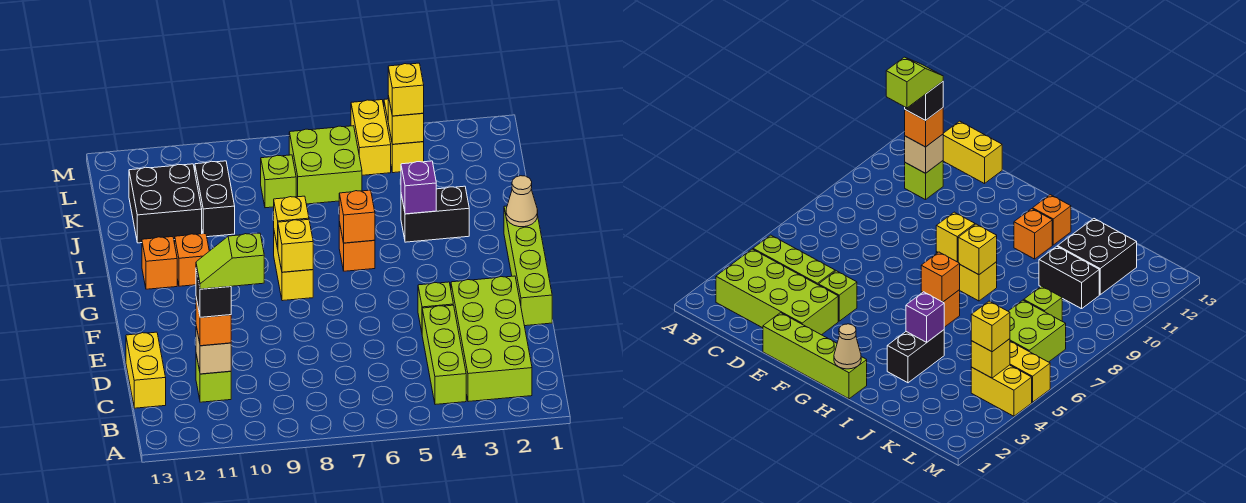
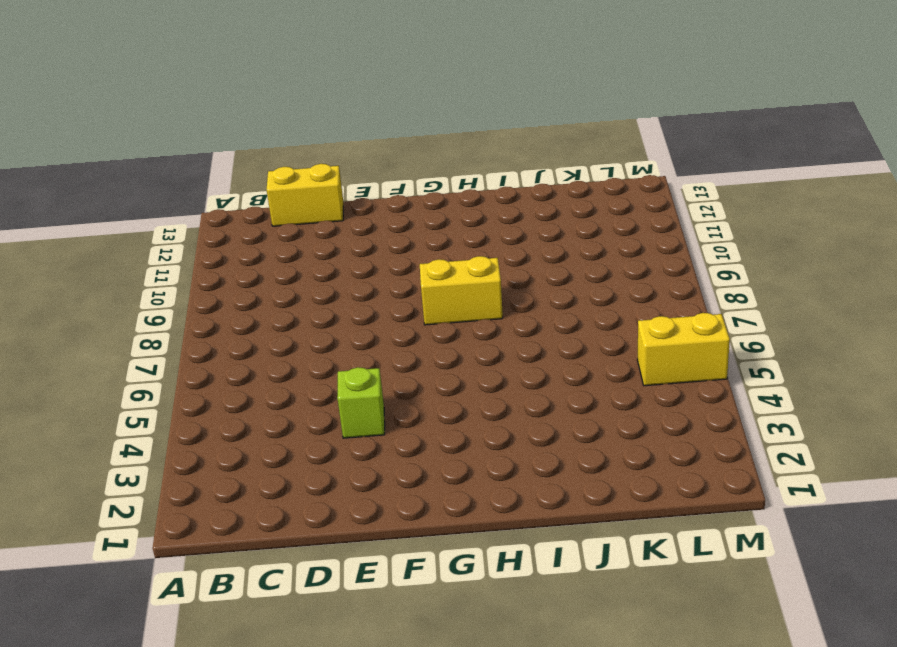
none -> lime brick B2:E3 level 1
none -> lime brick B4:D4 level 1
none -> lime brick C11 level 1

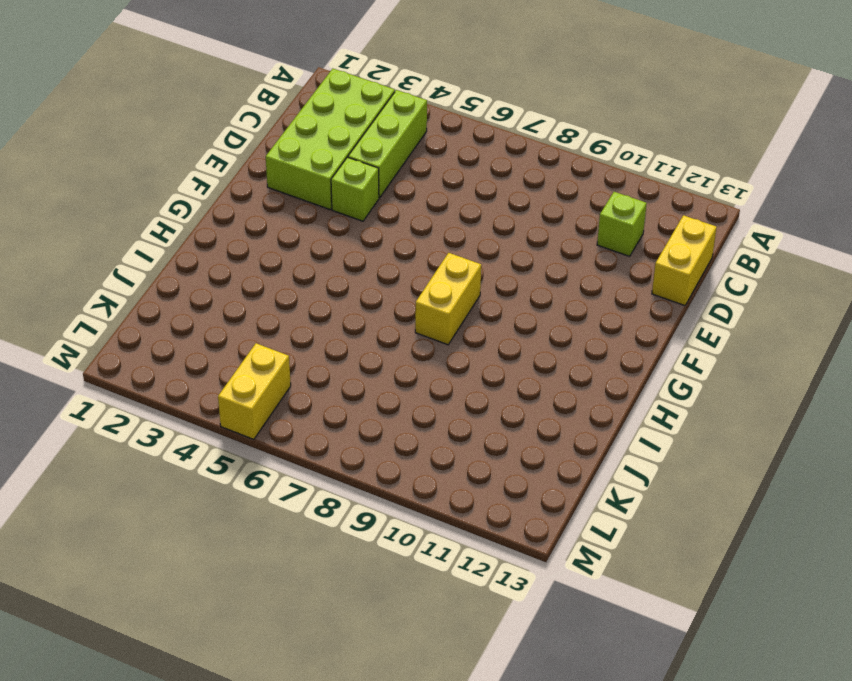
none -> lime brick E1:H1 level 1
none -> orange brick H6 level 1
none -> orange brick H11 level 1

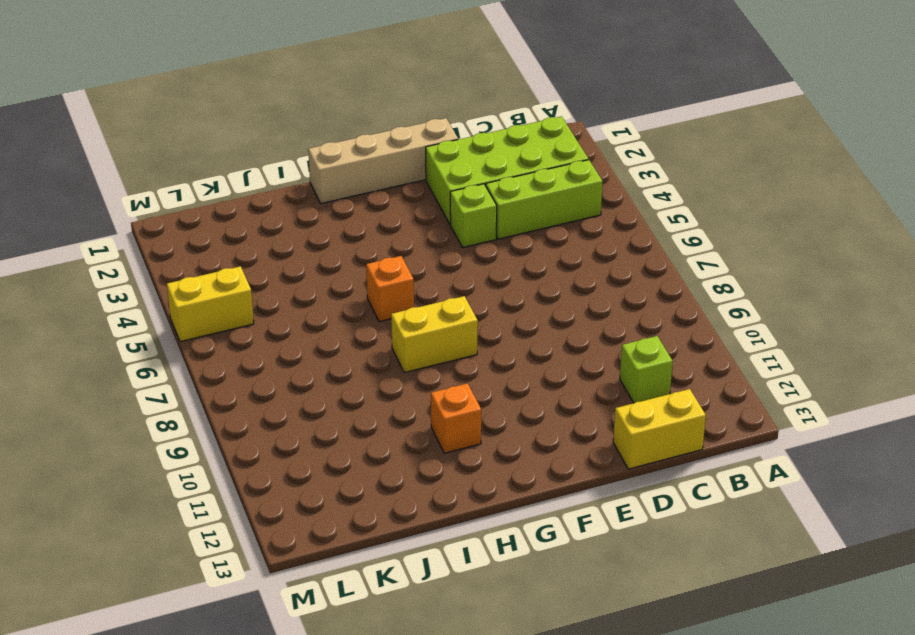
tan brick E1:H1 level 1 -> lime brick E1:H1 level 1
none -> orange brick H12 level 1
none -> black brick I3:I4 level 1
none -> black brick J10:K10 level 1

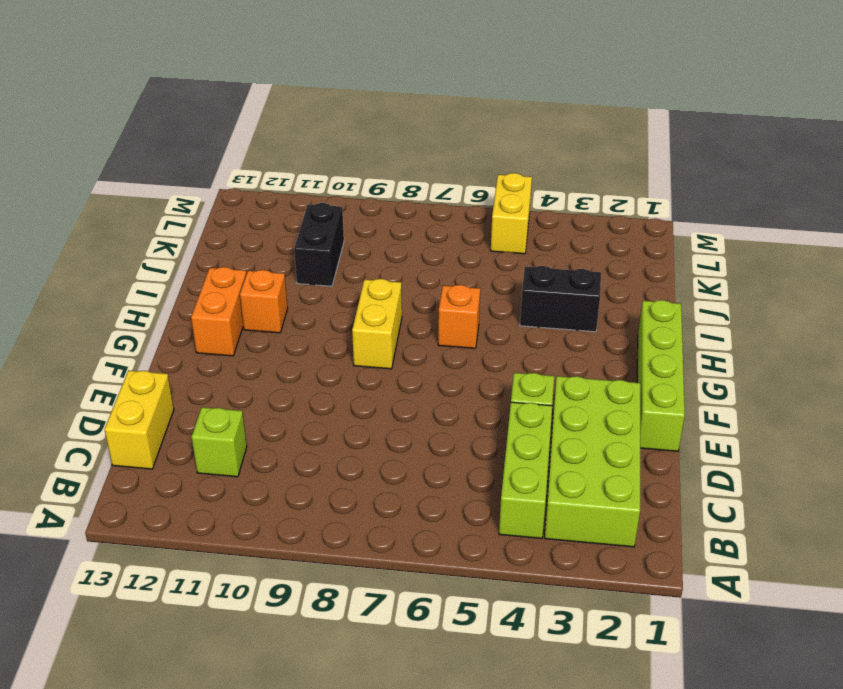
orange brick G12:H12 level 1 -> orange brick H12 level 1
none -> black brick J11:K12 level 1
none -> lime brick K6:L7 level 1
none -> lime brick K8 level 1

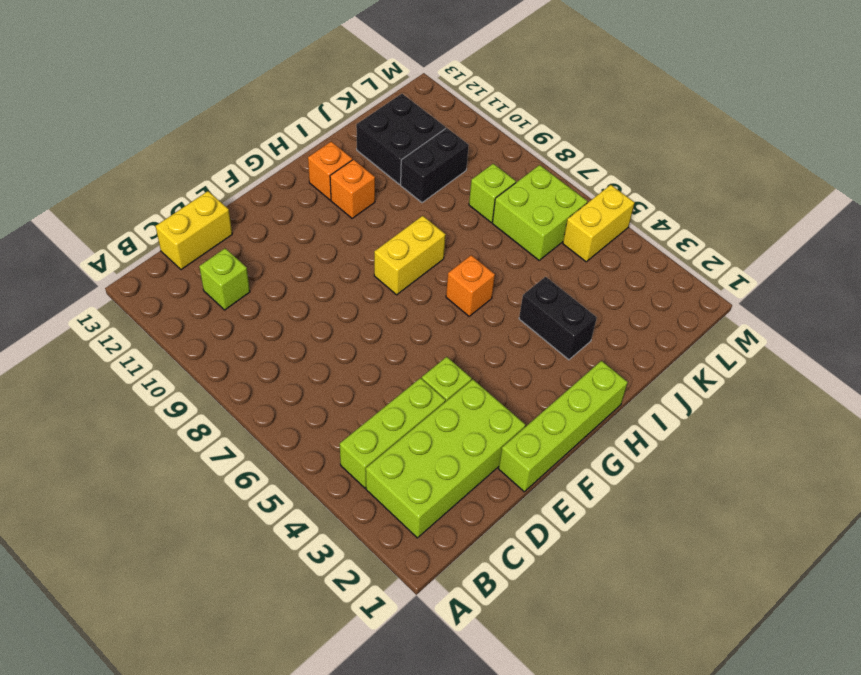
none -> yellow brick L4:M4 level 1
none -> tan brick C11 level 2
none -> yellow brick G8 level 2

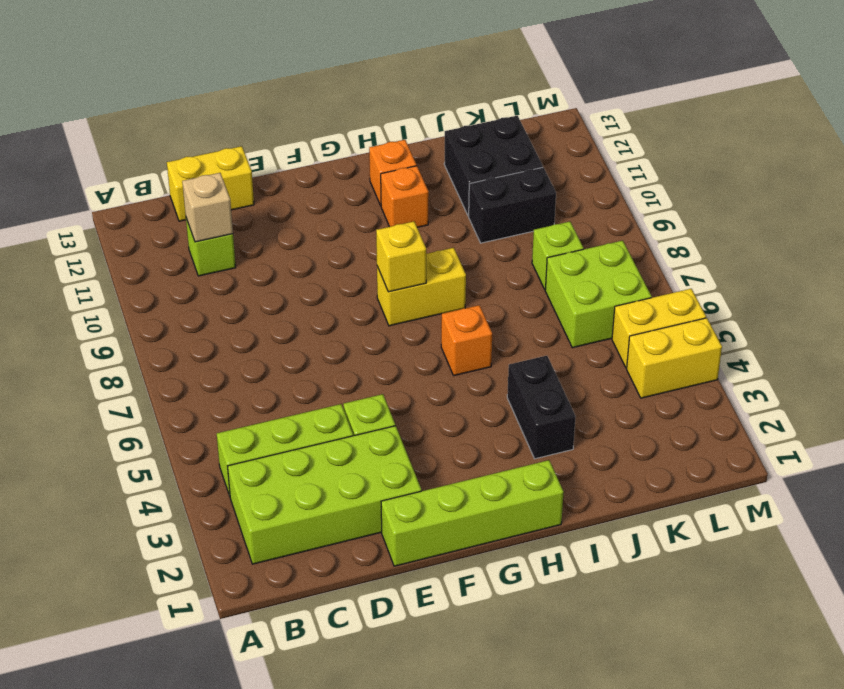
none -> tan cone H1 level 2
none -> orange brick H6 level 2
none -> yellow brick H8 level 2

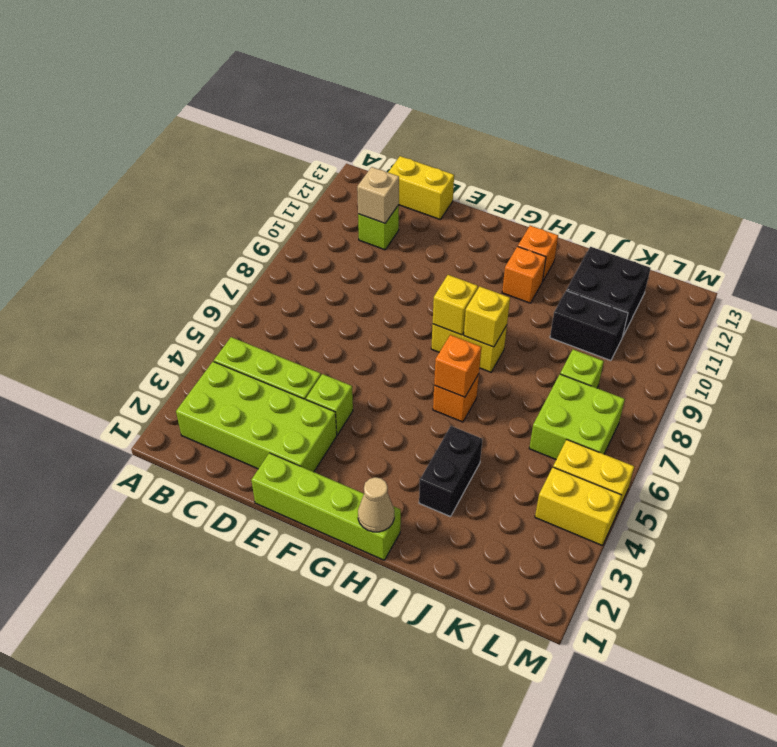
none -> purple brick I4 level 2
none -> yellow brick L4 level 2
none -> orange brick C11 level 3

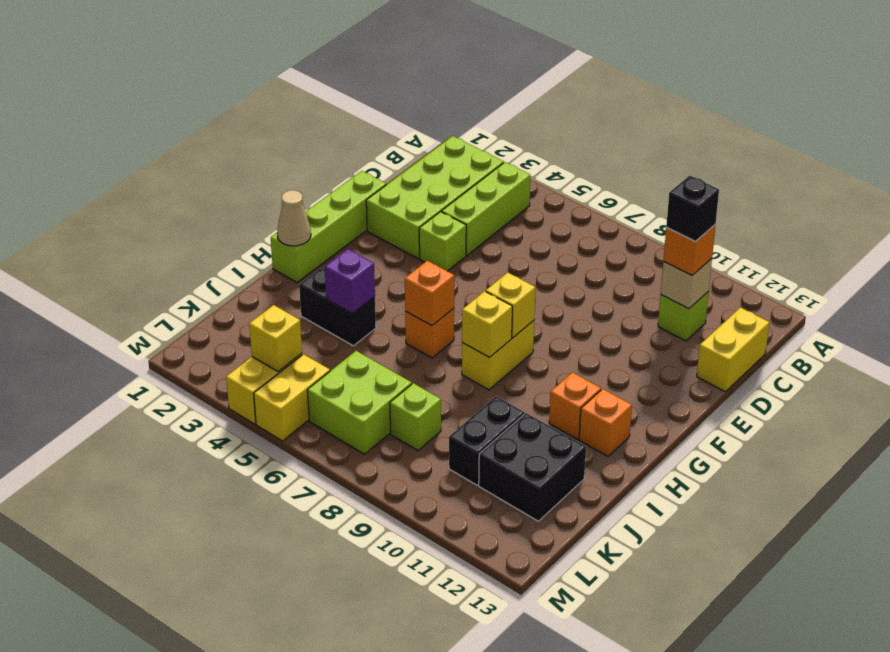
none -> yellow brick L4 level 3
none -> lime slope C10:C11 level 5 top 10

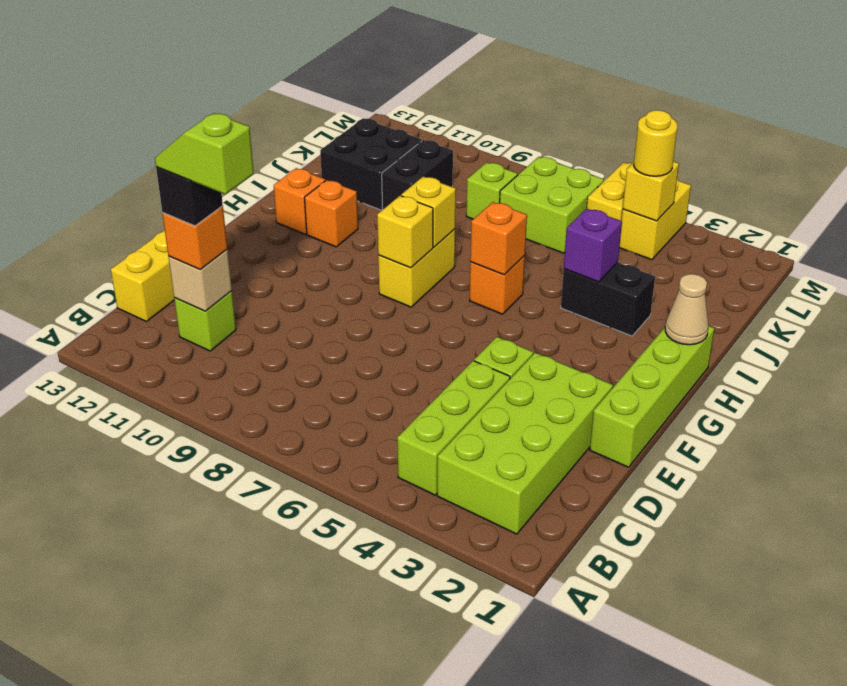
yellow round brick L4 level 3 -> yellow brick L4 level 3

